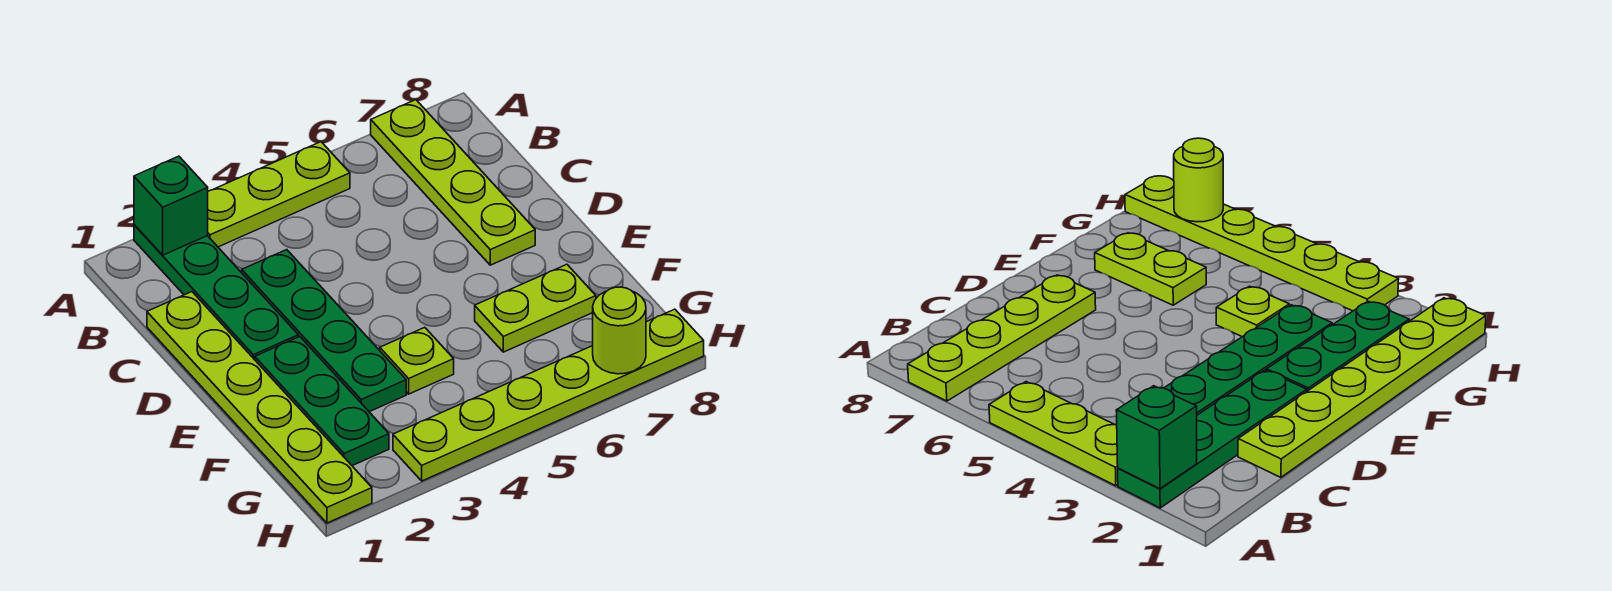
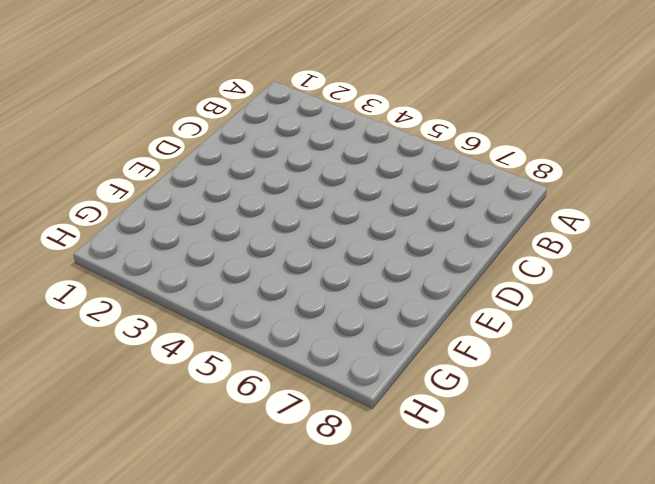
none -> green plate A2:D2 level 1
none -> lime plate A3:A5 level 1

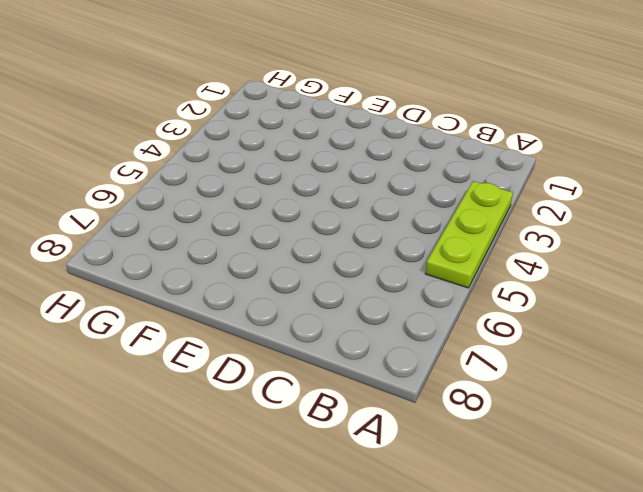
none -> green plate A2:D2 level 1
none -> lime plate A7:D7 level 1

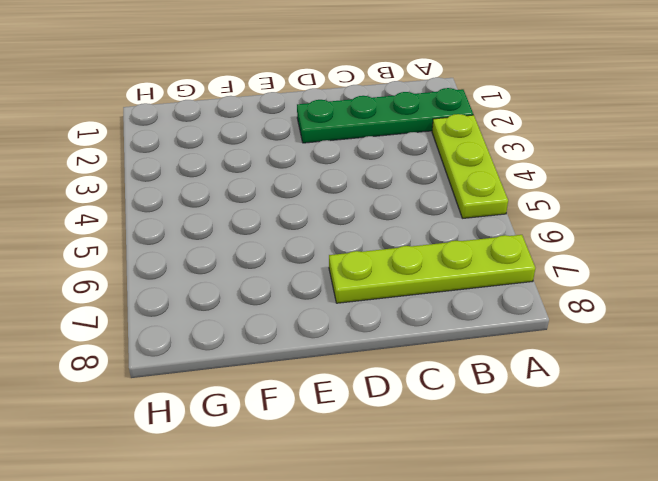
none -> lime plate C1:H1 level 1
none -> green plate C3:F3 level 1

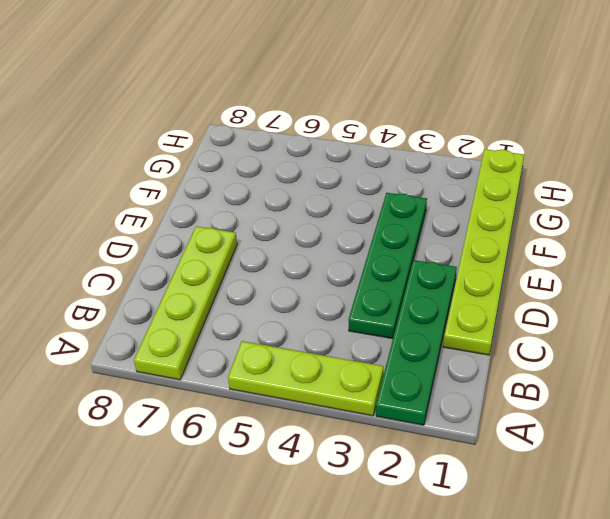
none -> green plate E2:G2 level 1
none -> lime plate F4 level 1

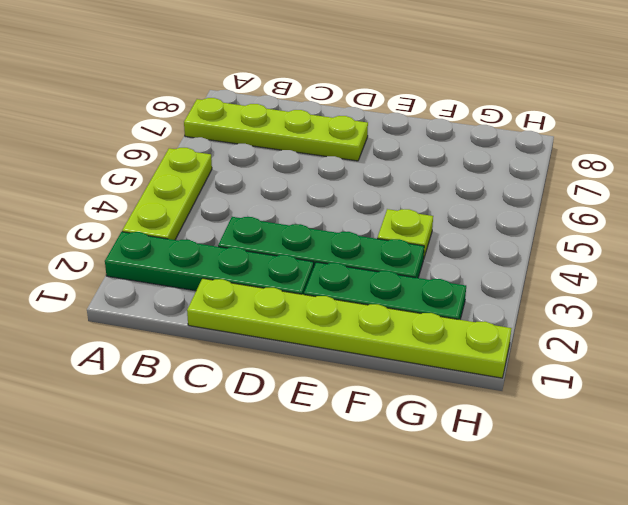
none -> lime plate F6:F7 level 1
none -> lime plate H3:H8 level 1

